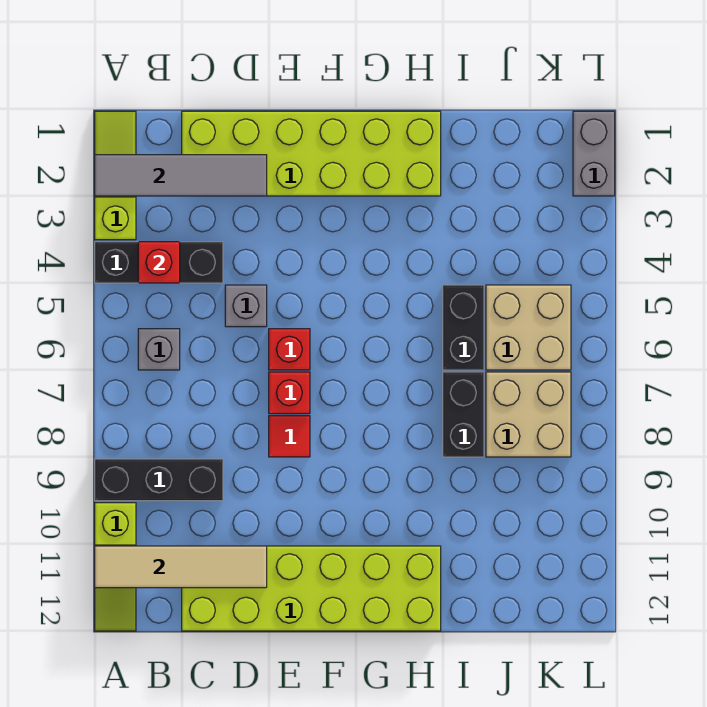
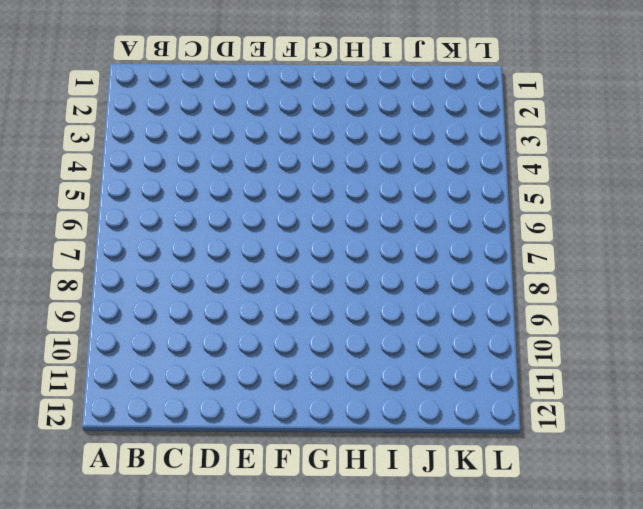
none -> lime slope A1:A3 level 1 top 3
none -> black brick A4:C4 level 1
none -> black brick A9:C9 level 1

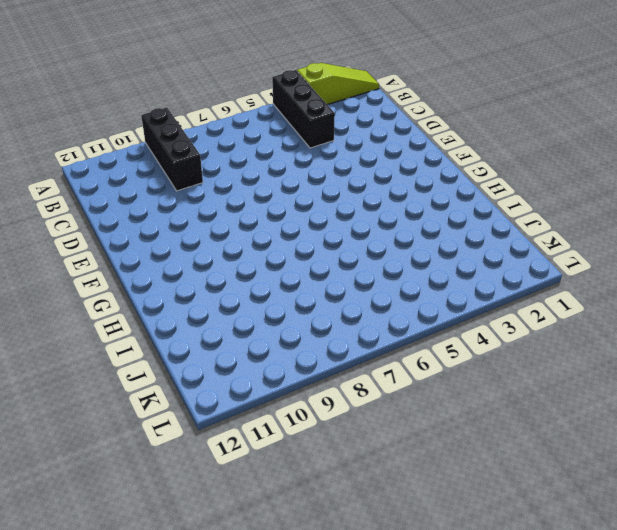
none -> lime slope A10:A12 level 1 top 10
none -> grey brick B6 level 1
none -> lime brick C1:H2 level 1

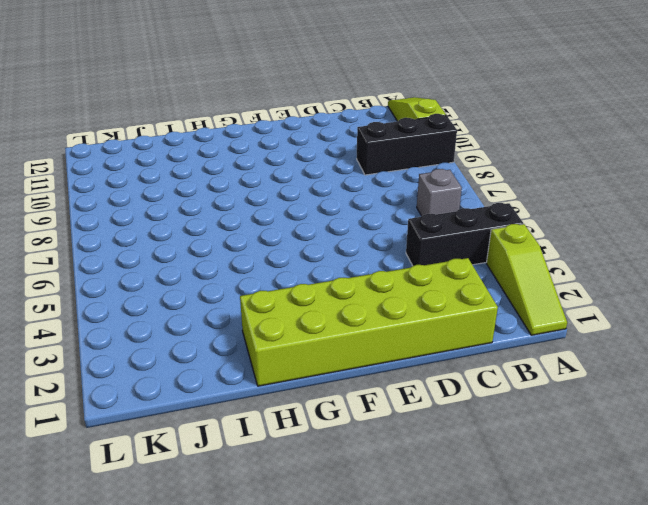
none -> lime brick C11:H12 level 1
none -> grey brick D5 level 1
none -> red brick E6 level 1

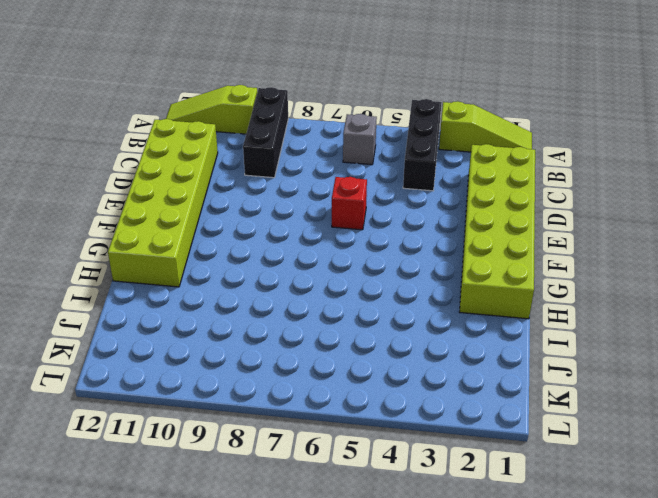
none -> grey brick D5 level 1
none -> red brick E7 level 1
none -> red tile E8 level 1

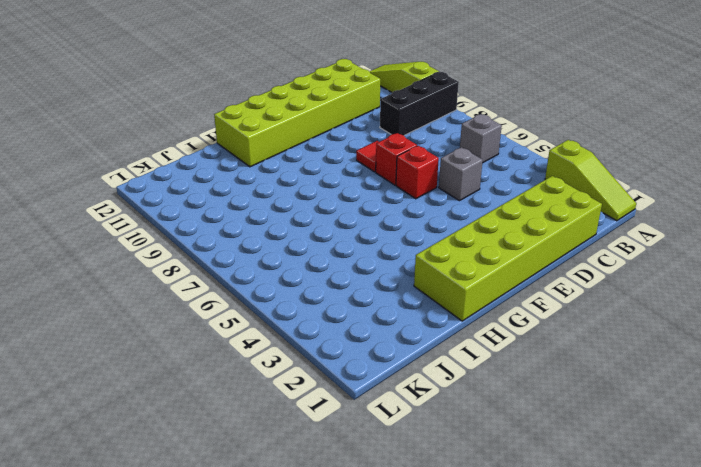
none -> black brick A4:C4 level 1
none -> black brick I5:I6 level 1
none -> black brick I7:I8 level 1

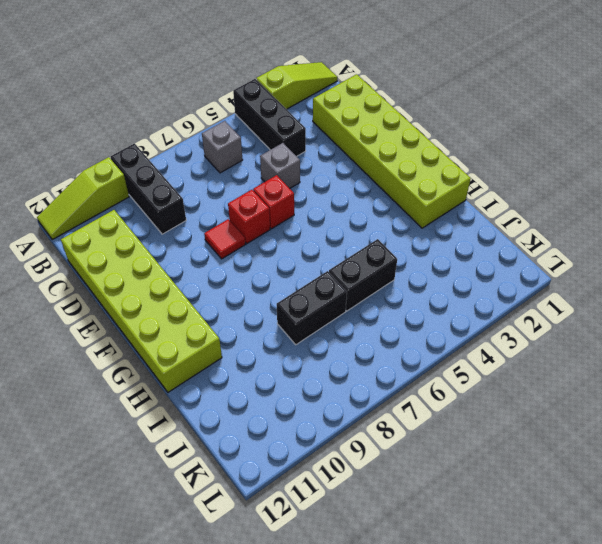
none -> tan brick J5:K6 level 1
none -> tan brick J7:K8 level 1
none -> grey brick L1:L2 level 1

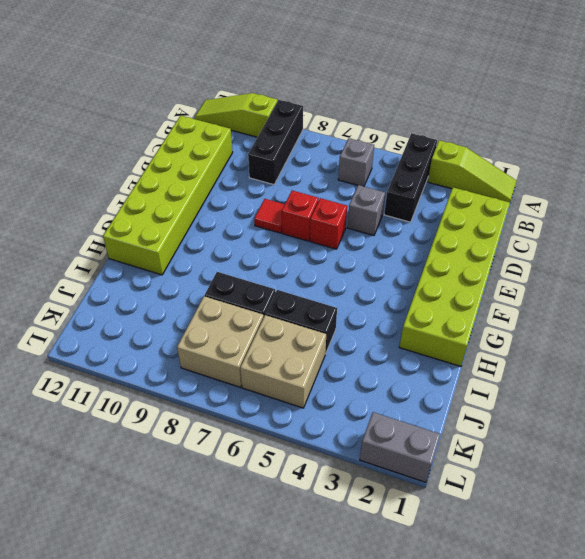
none -> grey tile A2:D2 level 2
none -> tan tile A11:D11 level 2
none -> red brick B4 level 2

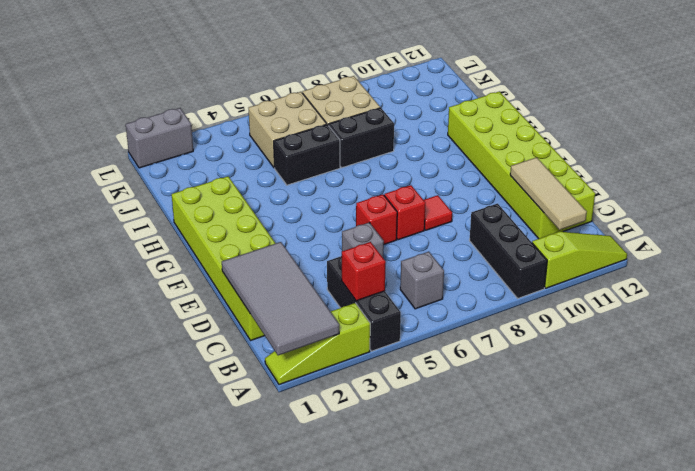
grey tile A1:D2 level 2 -> grey tile A2:D2 level 2
tan tile B11:D11 level 2 -> tan tile A11:D11 level 2

